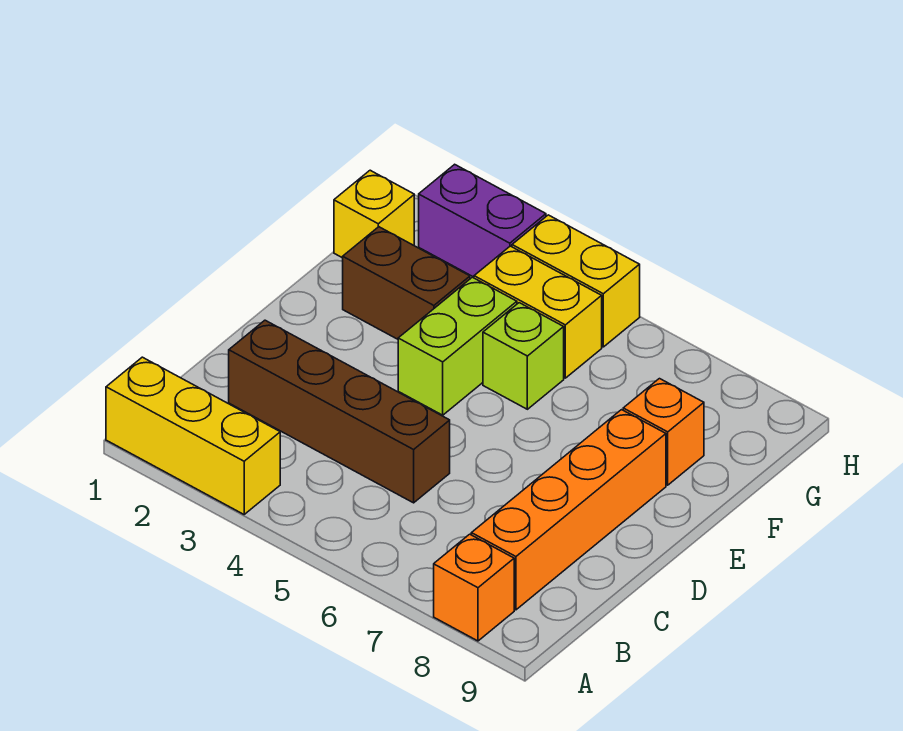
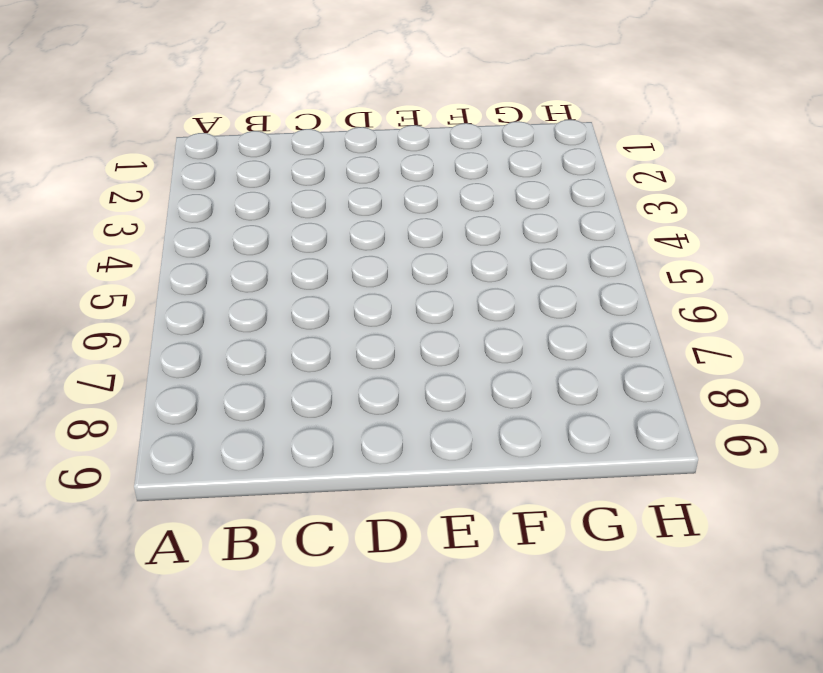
none -> yellow brick A1:A3 level 1
none -> orange brick A8 level 1
none -> orange brick B8:E8 level 1

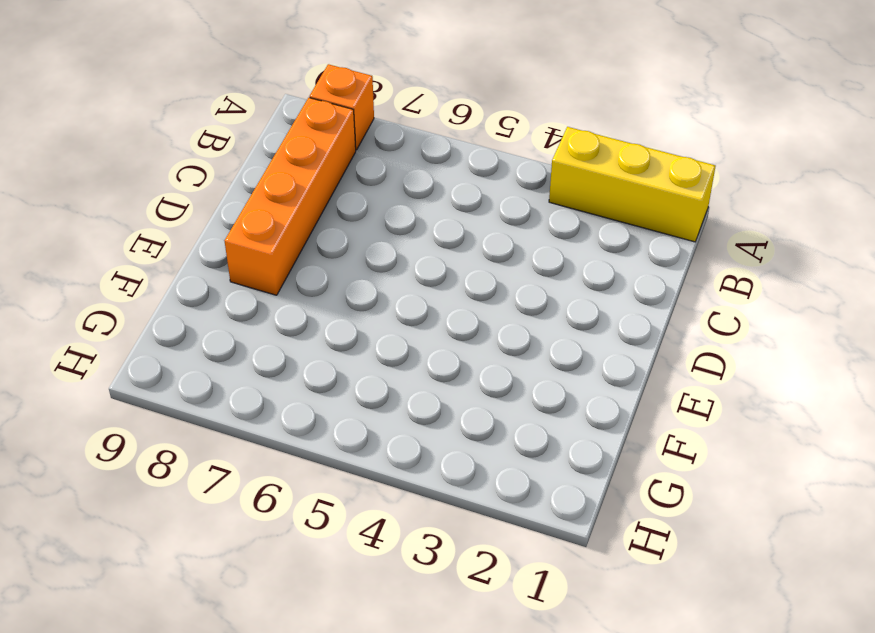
none -> brown brick C2:C5 level 1
none -> lime brick E4:F4 level 1
none -> brown brick F2:F3 level 1

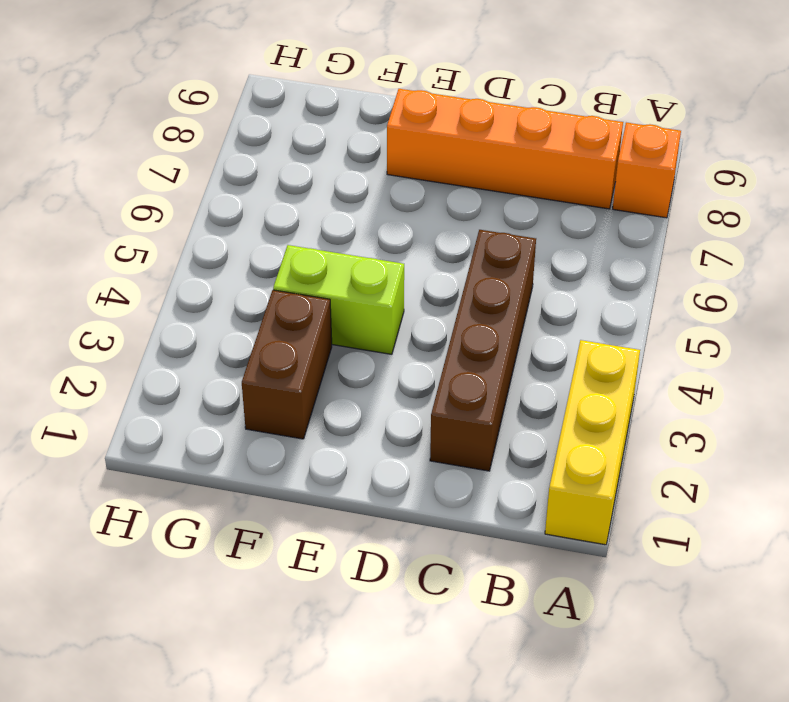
none -> lime brick F5 level 1
none -> orange brick F8 level 1
none -> yellow brick G1 level 1

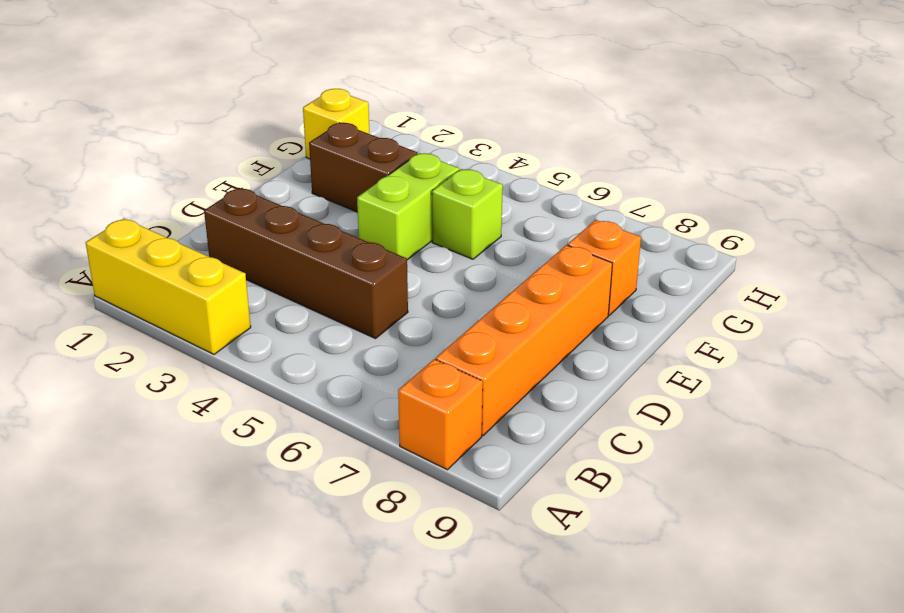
none -> yellow brick G4:G5 level 1
none -> purple brick H2:H3 level 1
none -> yellow brick H4:H5 level 1

